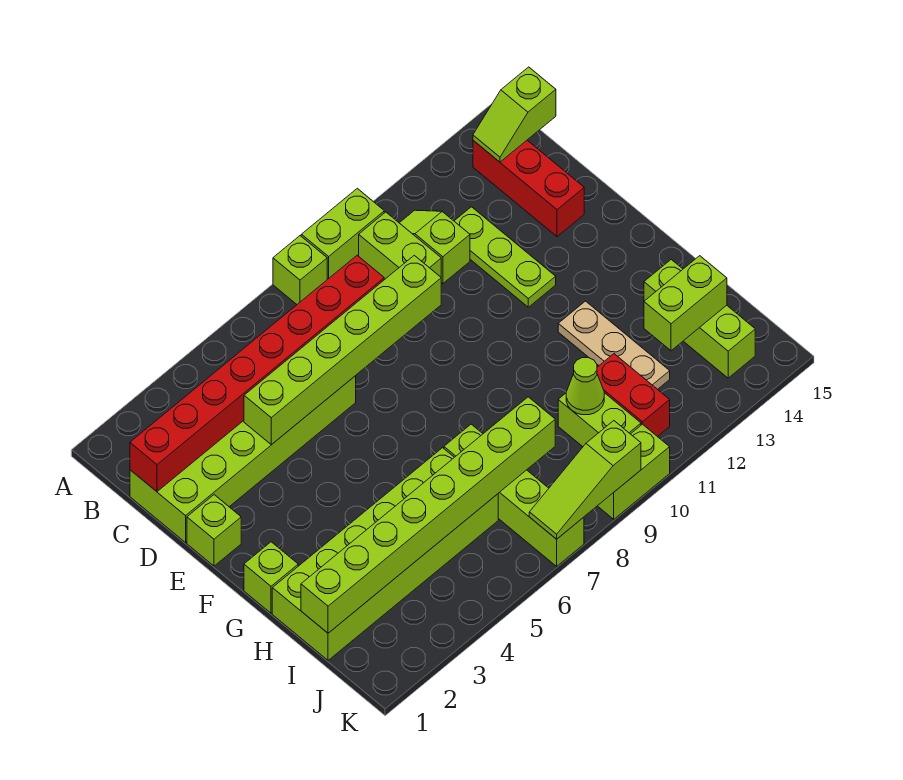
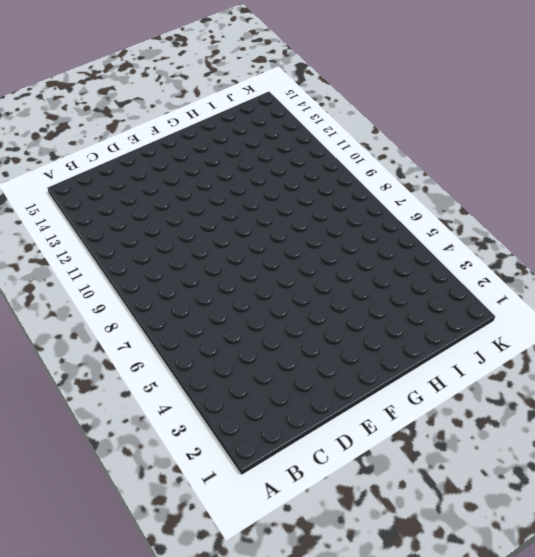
none -> lime brick A8 level 1
none -> lime brick A9:A10 level 1
none -> lime brick B10:C10 level 1

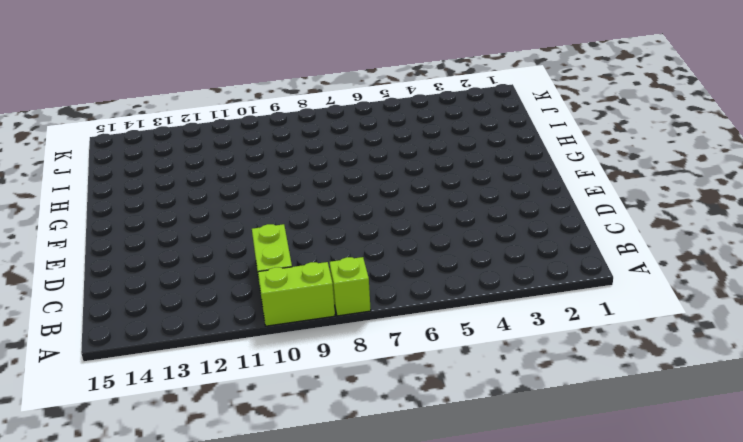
none -> lime slope B11:C11 level 1 top C
none -> red brick B14:D14 level 1
none -> lime brick C1:D6 level 1

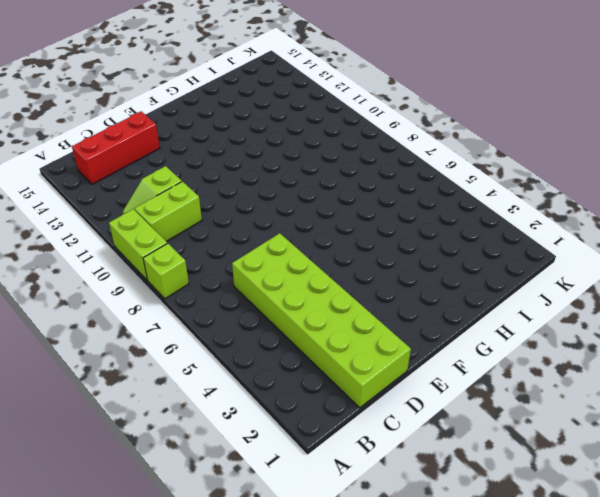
none -> lime plate C12:E12 level 1
none -> lime brick E1 level 1
none -> lime brick G1 level 1

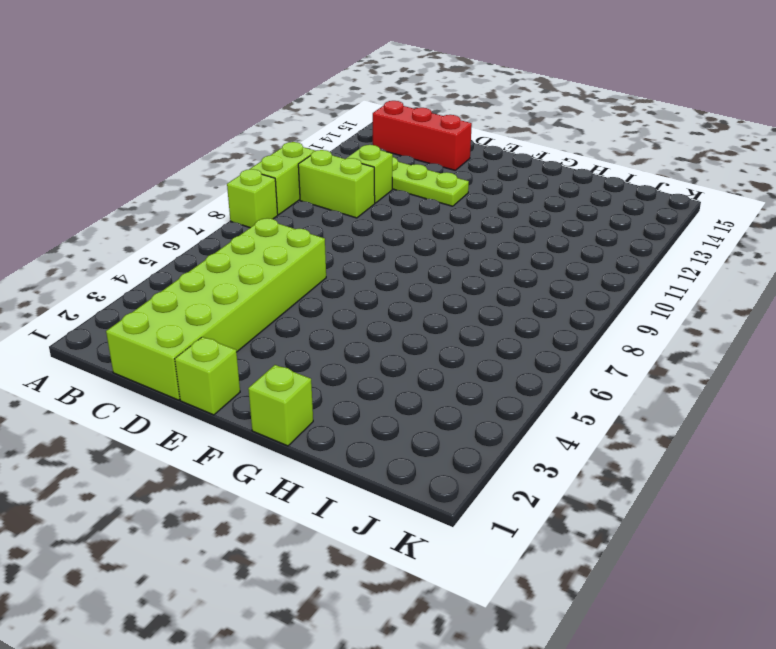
none -> tan plate G12:I12 level 1
none -> lime brick H1:I6 level 1
none -> lime brick H7:K7 level 1

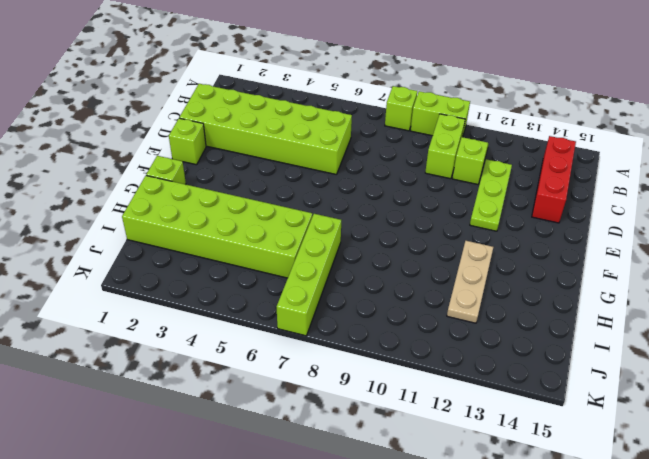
none -> lime brick H14:J14 level 1
none -> lime brick I10:J10 level 1
none -> red brick I11:J11 level 1

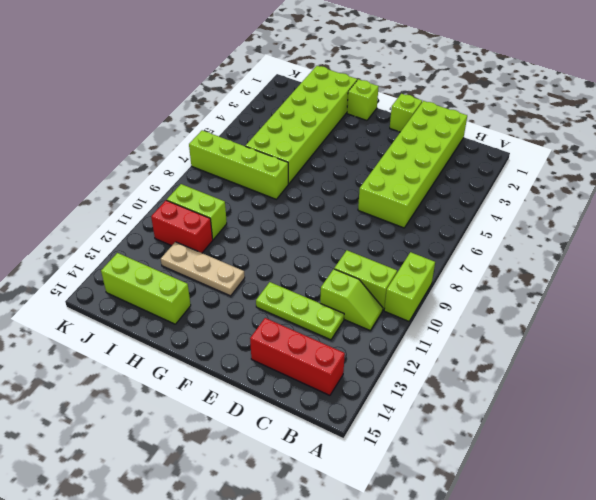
none -> lime brick A8 level 1
none -> lime brick K9:K10 level 1
none -> lime slope B14:B15 level 2 top 15

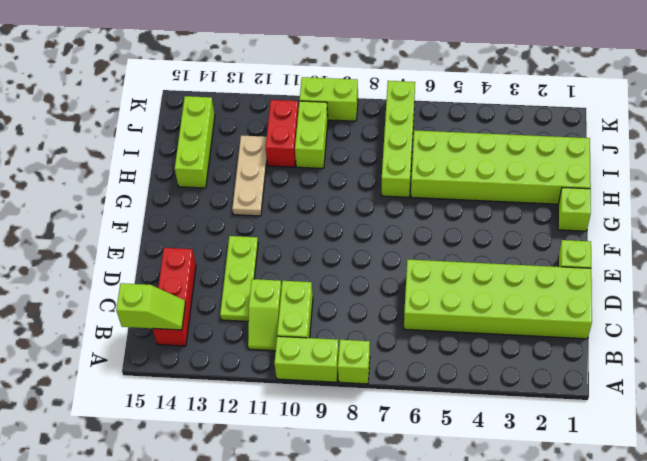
none -> red brick C1:C8 level 2
none -> lime brick D4:D9 level 2
none -> lime brick I1:I8 level 2

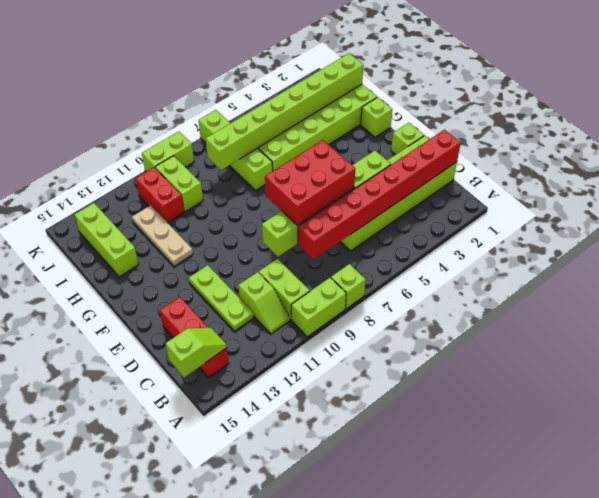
red brick D6:E8 level 3 -> none
none -> lime cone I10 level 2
none -> lime brick I13:I14 level 2
none -> lime slope K7:K9 level 2 top 9

